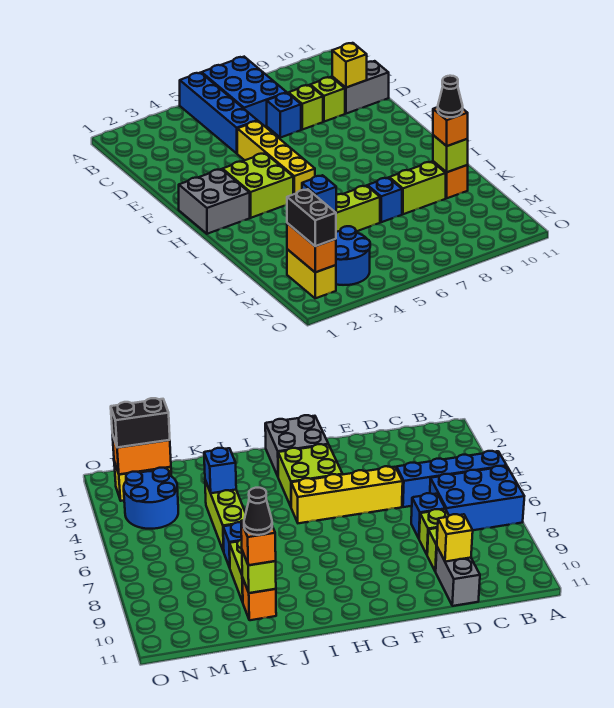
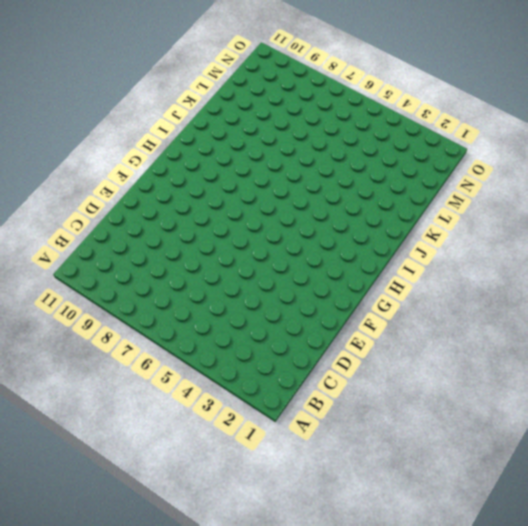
none -> blue brick A5:D5 level 1
none -> blue brick A6:C7 level 1
none -> blue brick D7 level 1

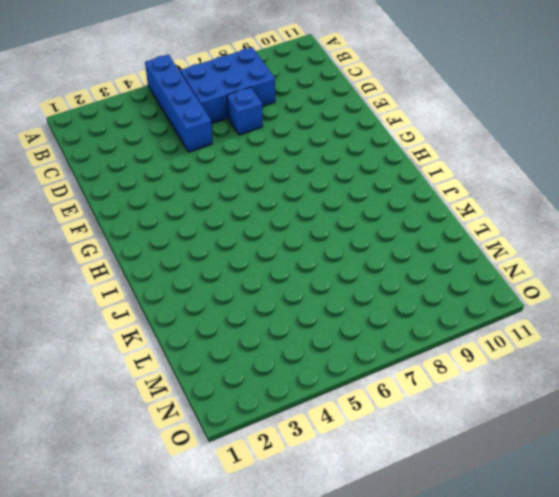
blue brick B6:C8 level 1 -> blue brick A6:C7 level 1
none -> lime brick D8 level 1
none -> lime brick D9 level 1
none -> grey brick D10:D11 level 1

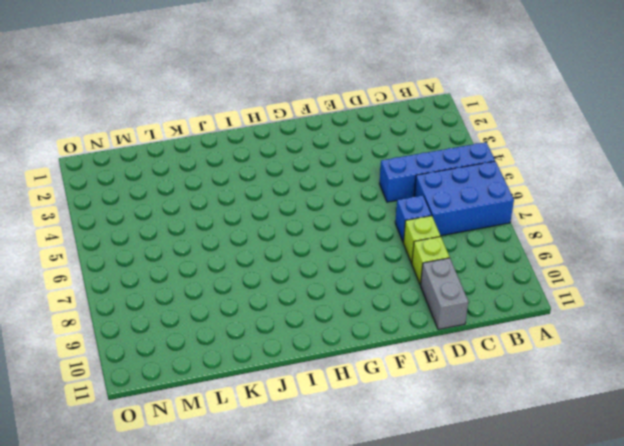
none -> yellow brick E5:H5 level 1
none -> grey brick G1:H2 level 1
none -> lime brick G3:H4 level 1

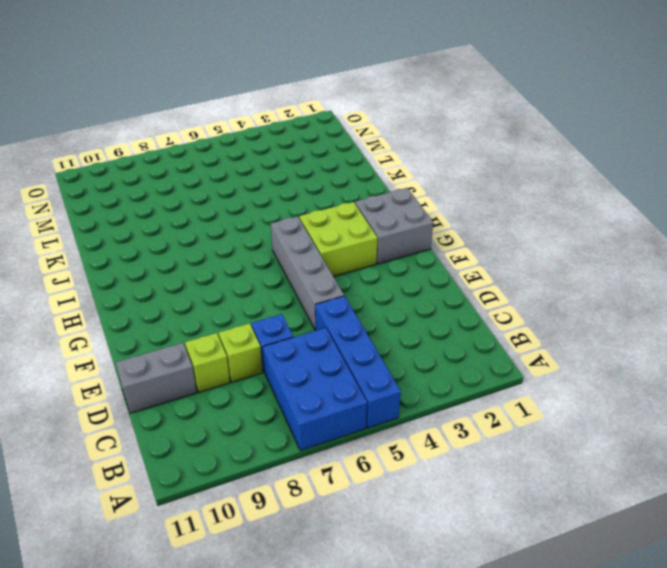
grey brick E5:H5 level 1 -> yellow brick E5:H5 level 1
none -> lime brick K4:K6 level 1
none -> blue brick K7 level 1
none -> lime brick K8:K9 level 1

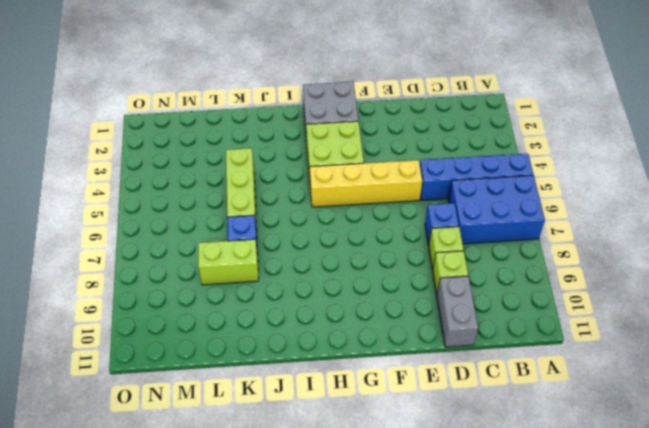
lime brick K8:L8 level 1 -> lime brick K8:K9 level 1
none -> orange brick K10 level 1
none -> yellow brick M2:N2 level 1
none -> blue round brick M3:N4 level 1

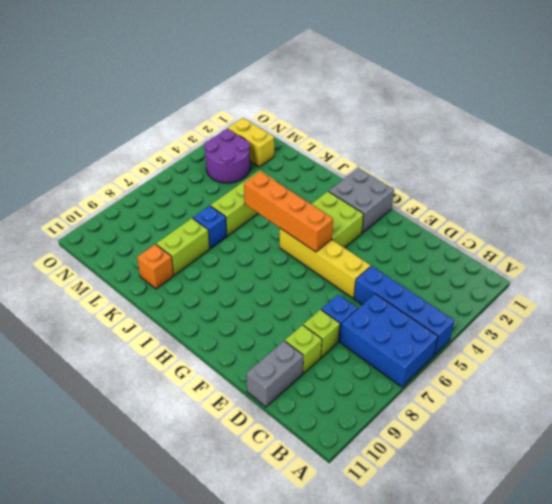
orange brick G5:J5 level 2 -> none
purple round brick M3:N4 level 1 -> blue round brick M3:N4 level 1
none -> yellow brick D10 level 2
none -> blue brick K4 level 2
none -> lime brick K10 level 2

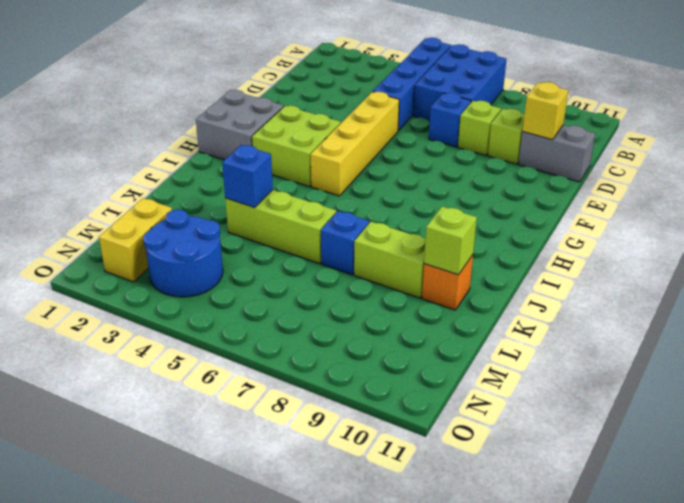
none -> orange brick M2:N2 level 2
none -> orange brick K10 level 3
none -> black brick M2:N2 level 3

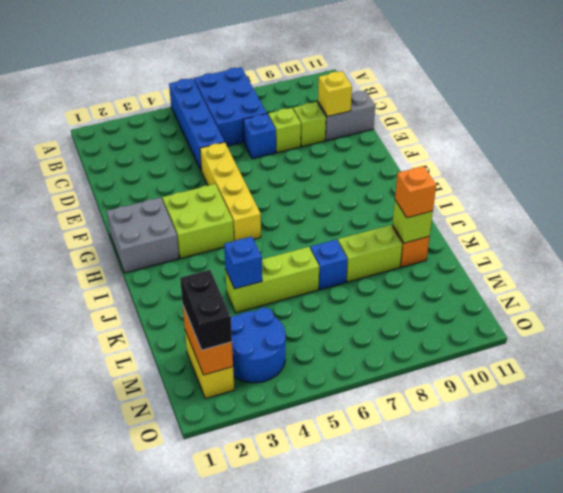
none -> black cone K10 level 4

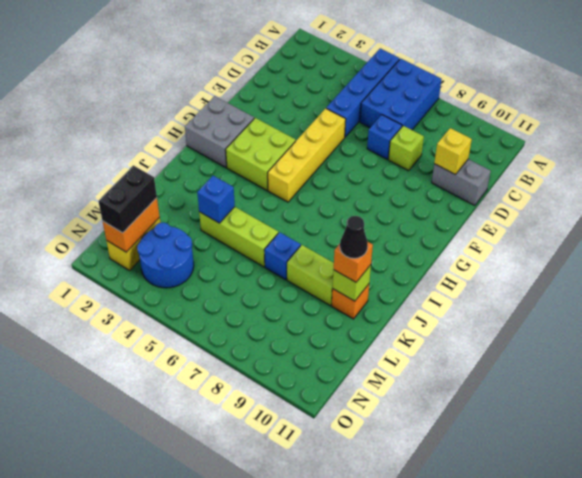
none -> lime brick D9 level 1

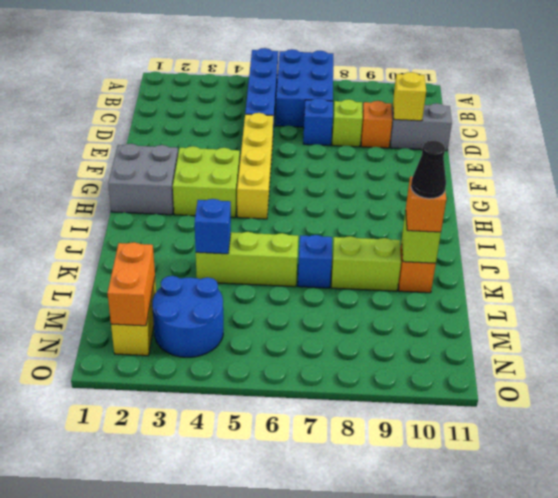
orange brick D9 level 1 -> lime brick D9 level 1
none -> black brick M2:N2 level 3

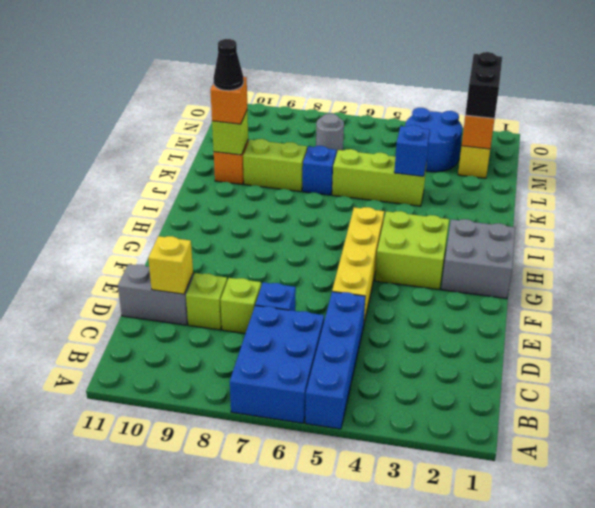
grey round brick M7 level 1 -> none

